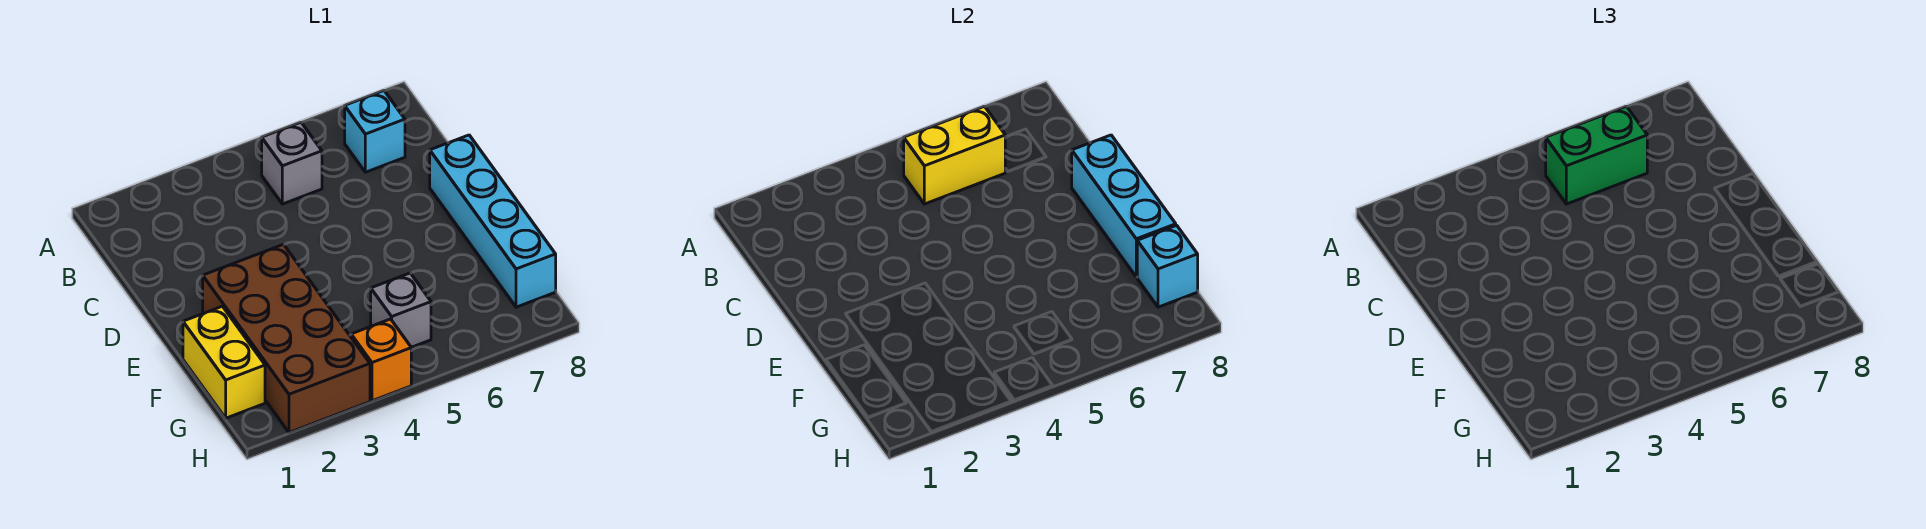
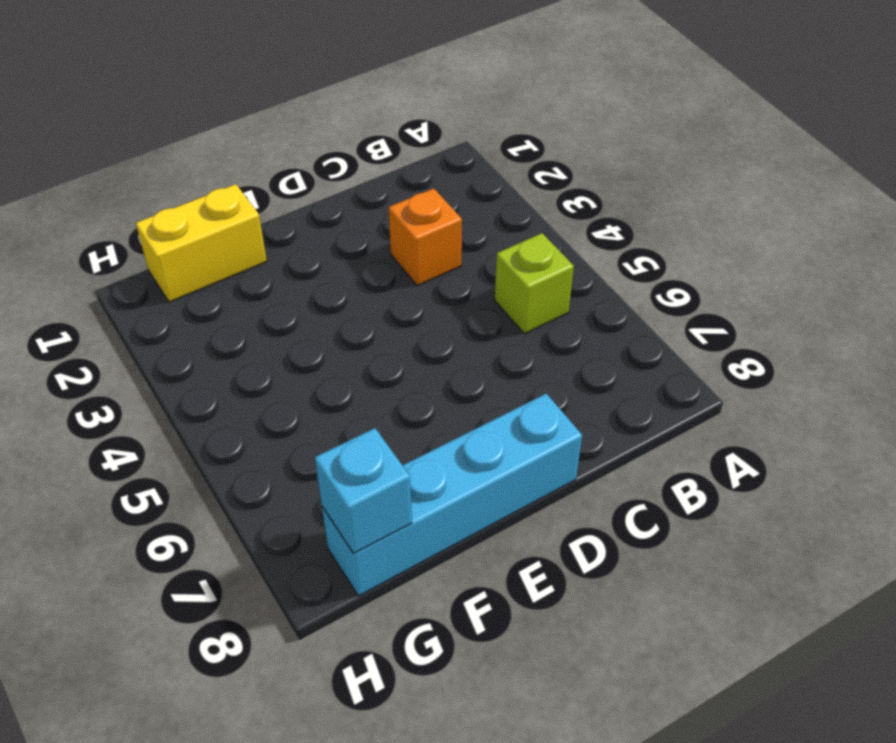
lime brick B5 level 1 -> grey brick B5 level 1
orange brick C3 level 1 -> orange brick H4 level 1
none -> cyan brick B7 level 1
none -> brown brick E2:H3 level 1

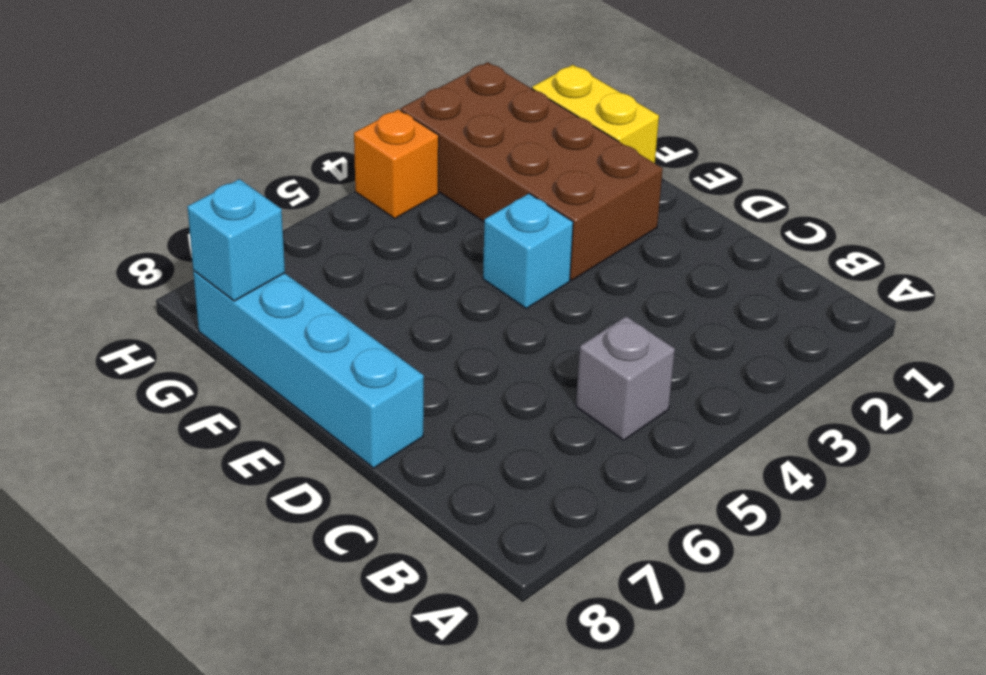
cyan brick E4 level 1 -> cyan brick B7 level 1
none -> grey brick G5 level 1
none -> yellow brick B5:B6 level 2

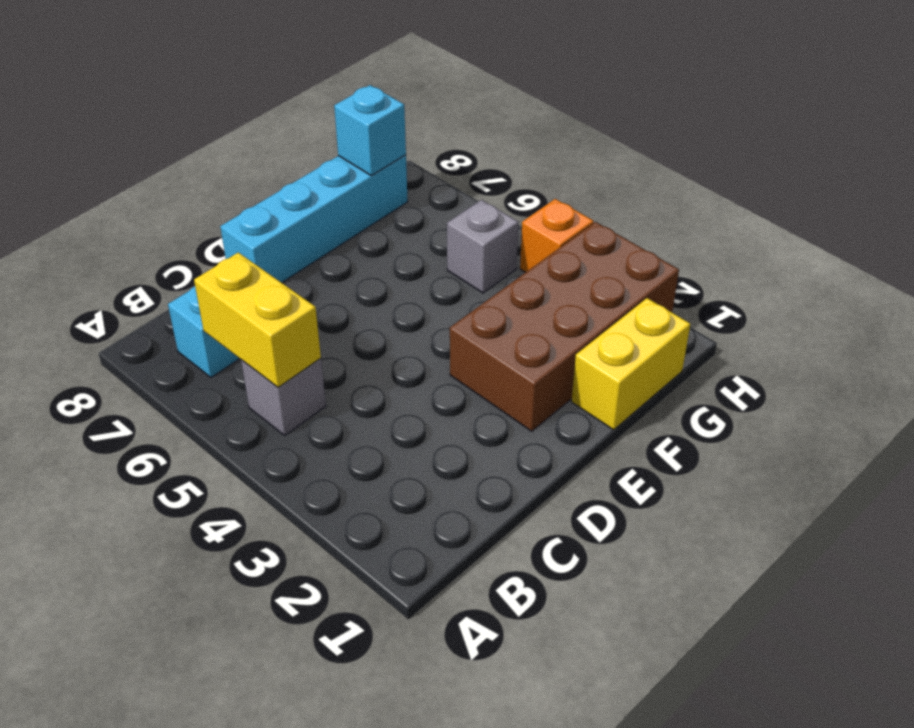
none -> cyan brick D8:F8 level 2
none -> green brick B5:B6 level 3

